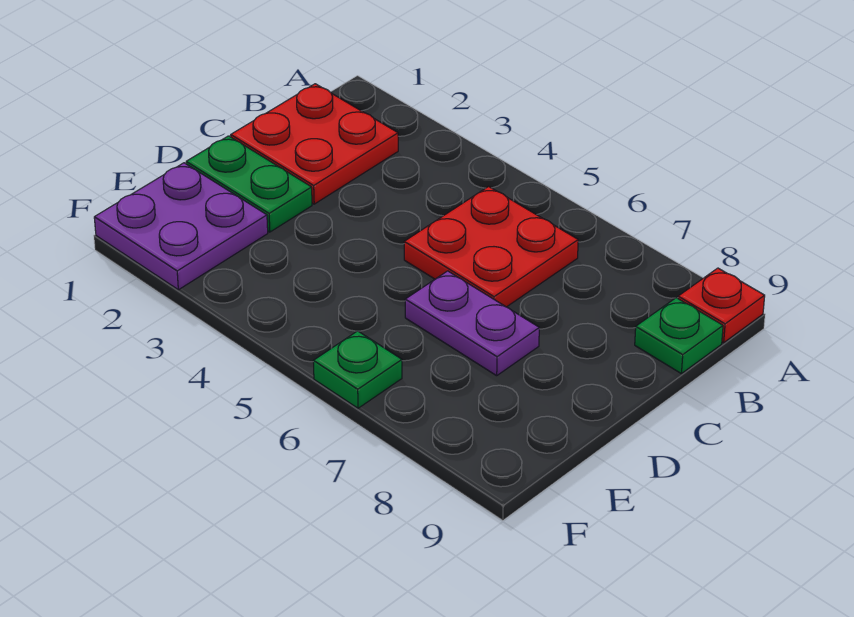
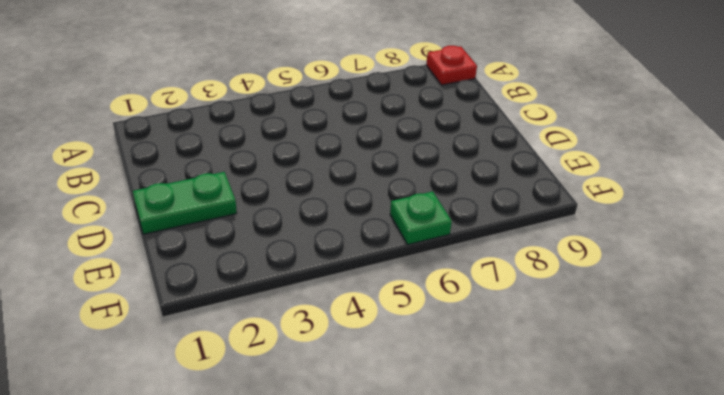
none -> red plate B1:C2 level 1
none -> red plate B5:C6 level 1

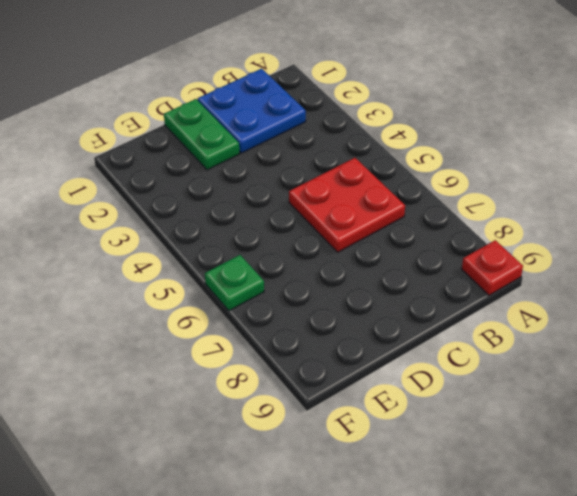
blue plate B1:C2 level 1 -> red plate B1:C2 level 1
none -> green plate B9 level 1
none -> purple plate D6:D7 level 1

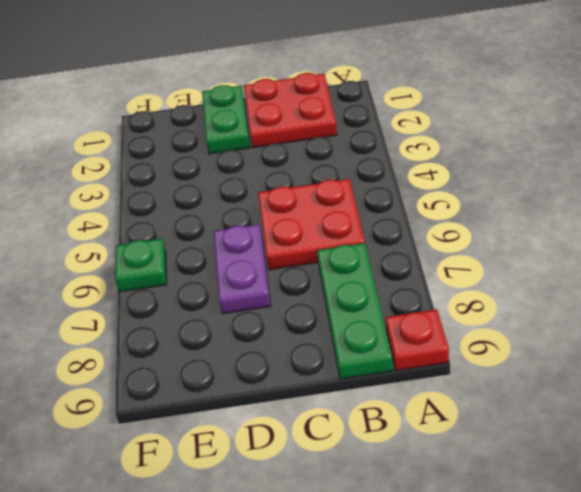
green plate B7:B9 level 1 -> green plate B9 level 1
none -> purple plate E1:F2 level 1

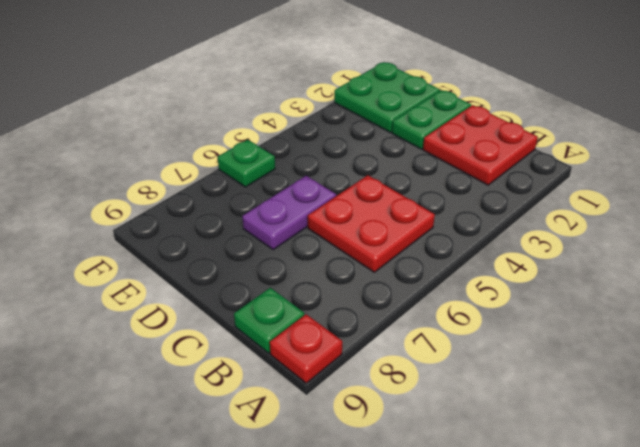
green plate E1:F2 level 1 -> purple plate E1:F2 level 1

